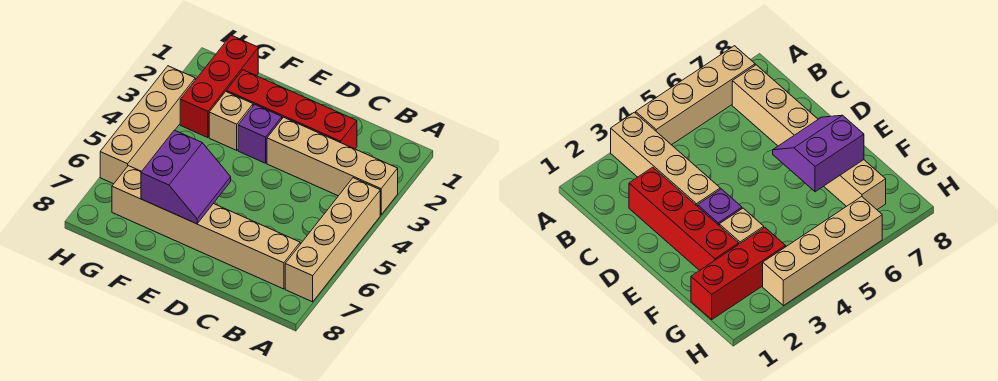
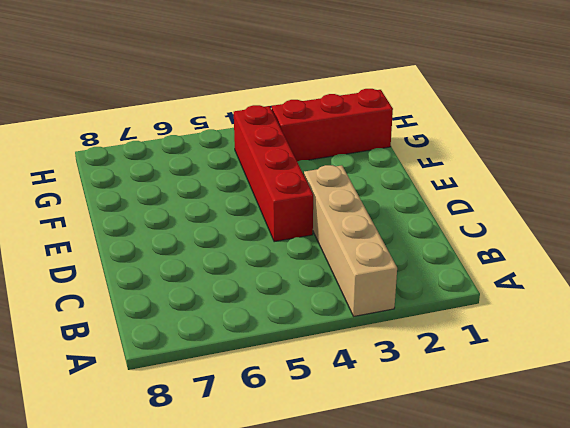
red brick D4:G4 level 1 -> red brick C2:F2 level 1
none -> tan brick A4:A7 level 1
none -> tan brick B7:G7 level 1

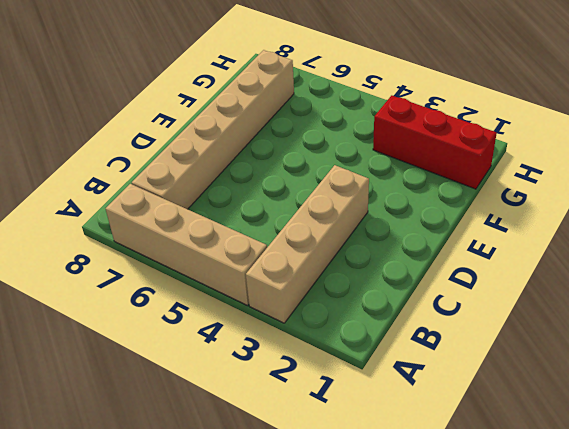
none -> red brick C2:F2 level 1
none -> purple brick E3 level 1

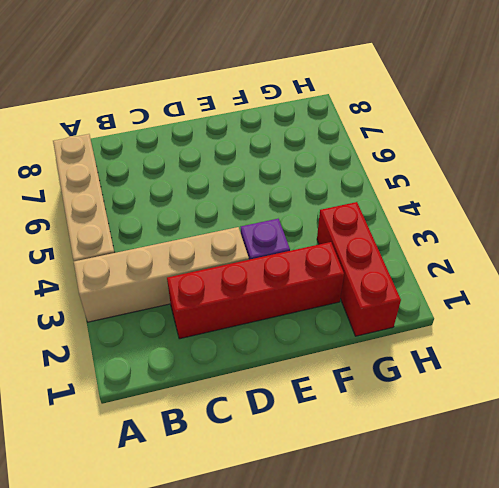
none -> tan brick B7:G7 level 1
none -> tan brick F3 level 1

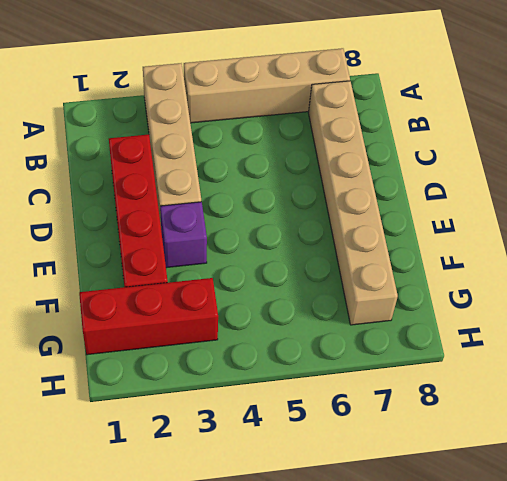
none -> tan brick F3 level 1
none -> tan brick H3:H6 level 1

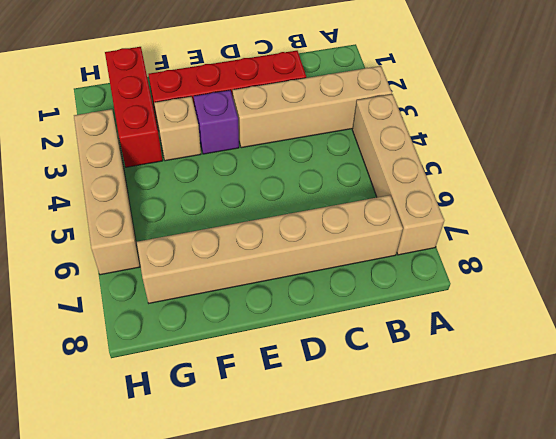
none -> purple slope E6:F7 level 2 top F

